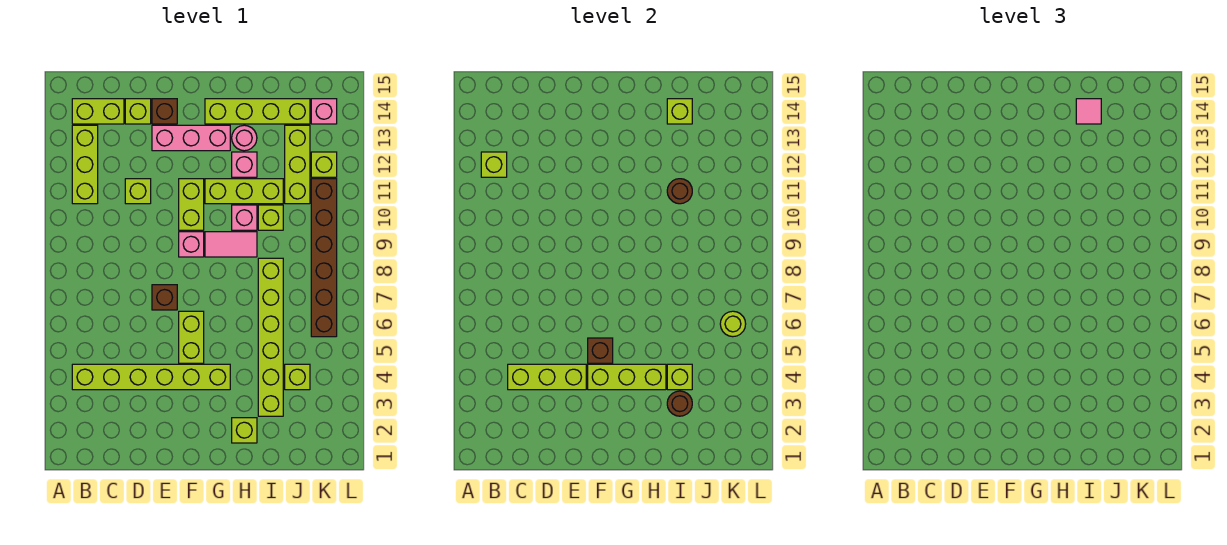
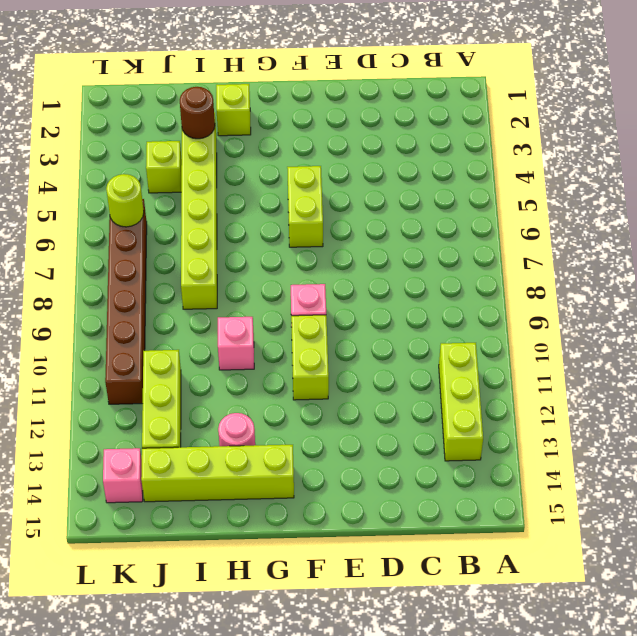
none -> lime brick B4:G4 level 1
none -> lime brick B14:C14 level 1
none -> lime brick D11 level 1
none -> lime brick D14 level 1

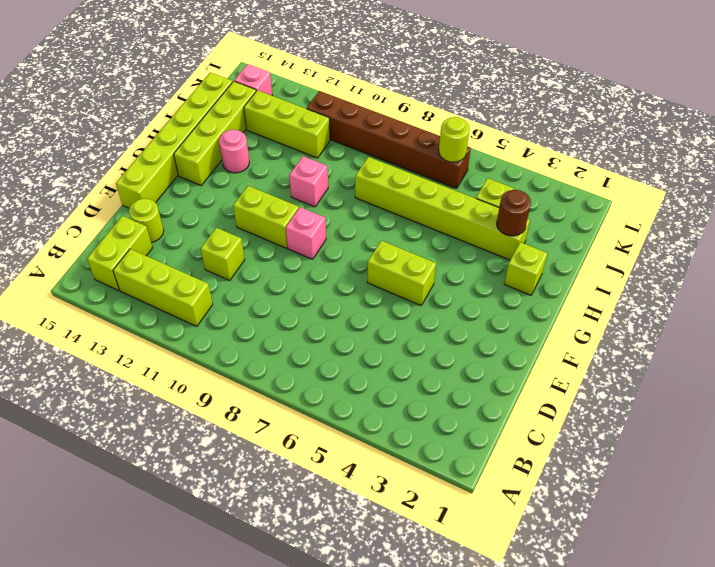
lime round brick D14 level 1 -> lime brick D14 level 1
lime brick E15:J15 level 1 -> lime brick B4:G4 level 1
none -> brown brick E7 level 1
none -> pink brick E13:G13 level 1
none -> brown brick E14 level 1
none -> pink tile G9:H9 level 1

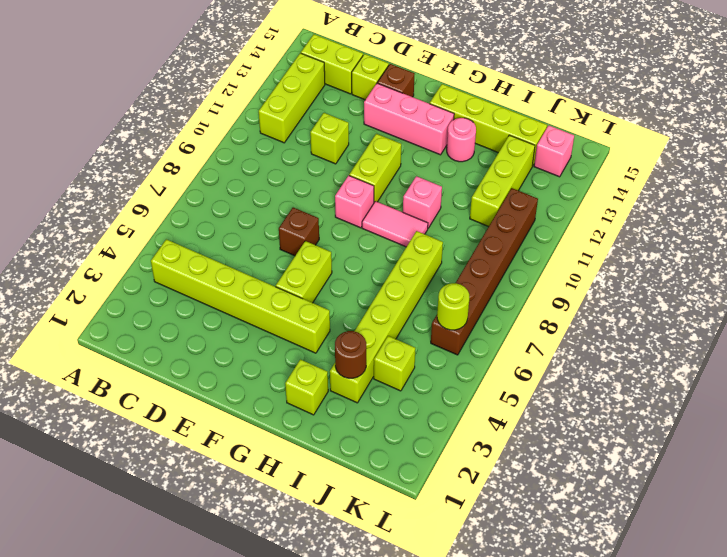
none -> lime brick G11:I11 level 1
none -> pink brick H12 level 1
none -> lime brick I10 level 1
none -> lime brick K12 level 1

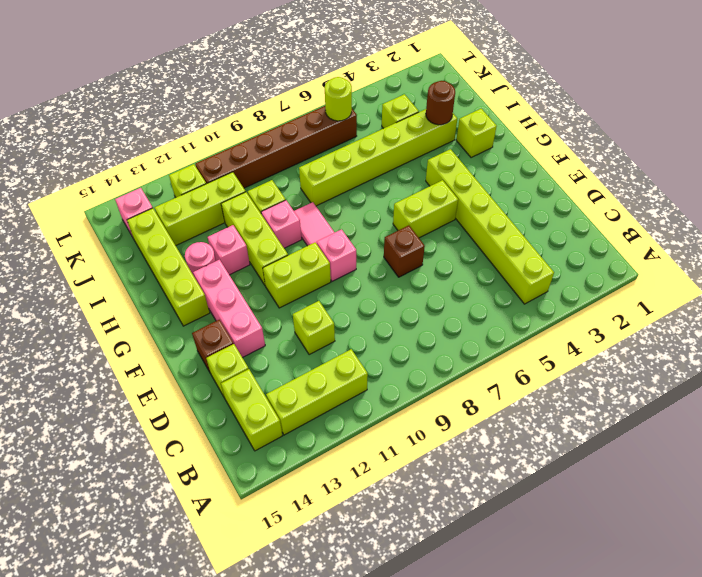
none -> lime brick B12 level 2
none -> lime brick C4:E4 level 2
none -> lime brick F4:H4 level 2
none -> brown brick F5 level 2

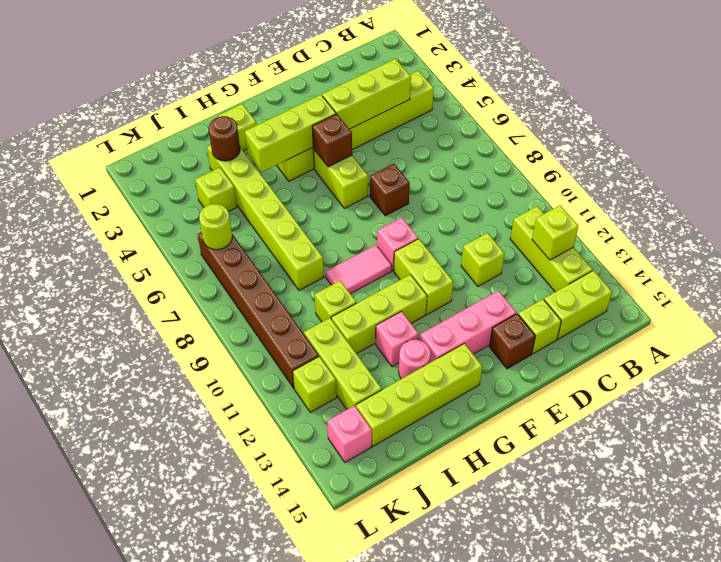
none -> pink brick H10 level 1
none -> lime brick I4 level 2
none -> brown round brick I11 level 2
none -> lime brick I14 level 2

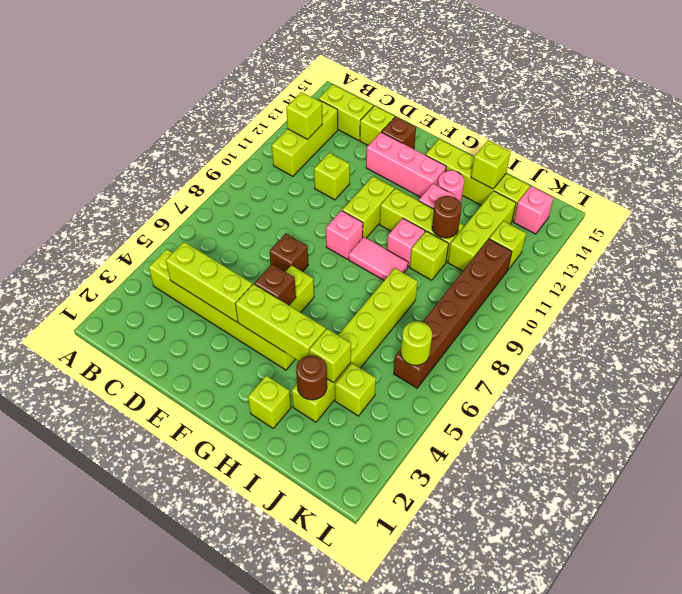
none -> pink tile I14 level 3

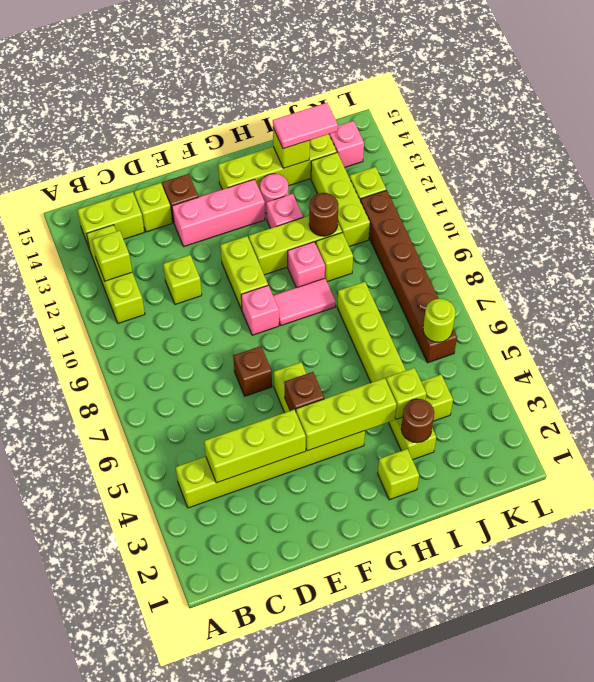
pink tile I14:J14 level 3 -> pink tile I14 level 3

